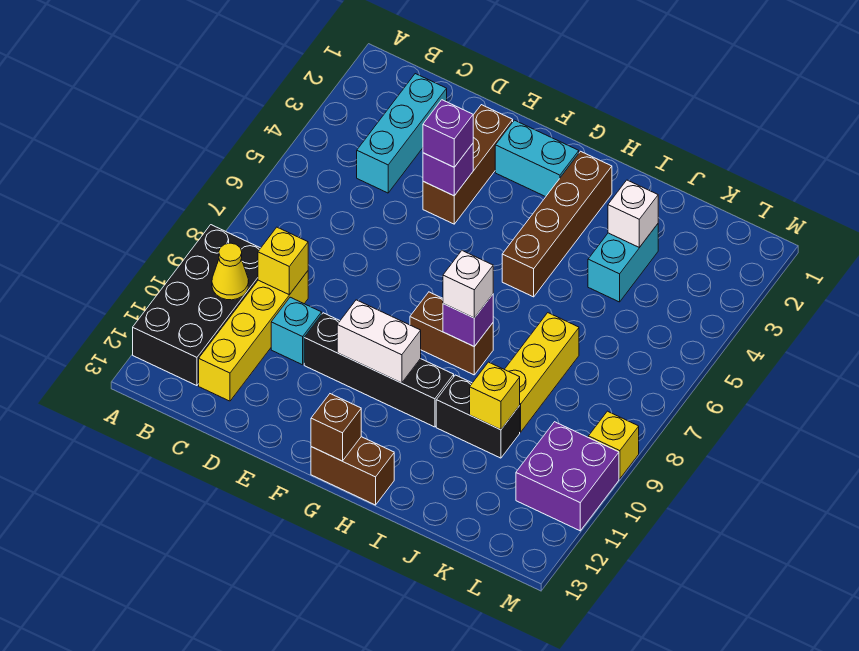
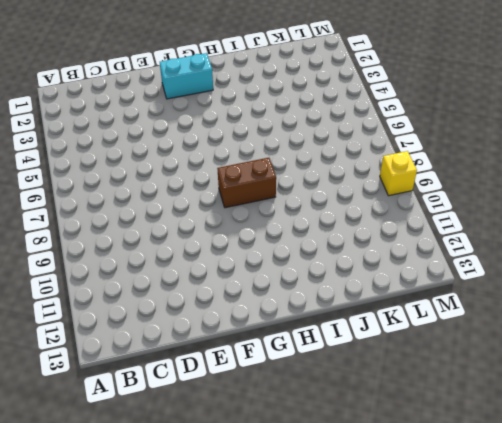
none -> black brick A9:B12 level 1
none -> cyan brick C2:C4 level 1
none -> yellow brick C9:C12 level 1

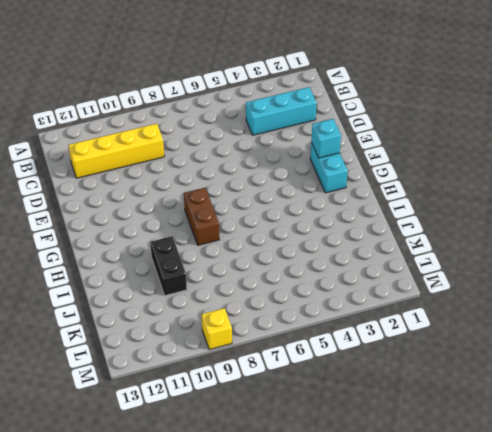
cyan brick F2 level 2 -> cyan brick D10 level 1
none -> black brick A9:B12 level 1
none -> brown brick E2:E4 level 1
none -> black brick E10:H10 level 1

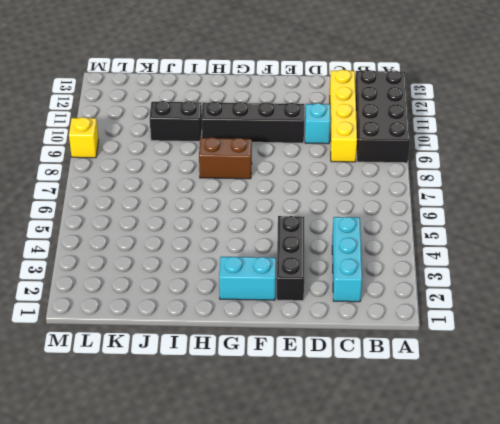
black brick E2:E4 level 1 -> brown brick E2:E4 level 1
none -> brown brick G13:H13 level 1
none -> brown brick H2:H5 level 1
none -> cyan brick J3:J4 level 1

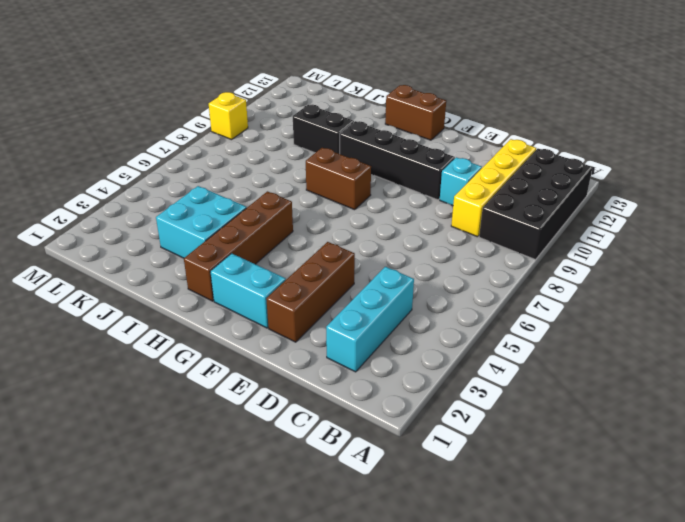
cyan brick I3:J4 level 1 -> cyan brick J3:J4 level 1
none -> yellow brick J7:J9 level 1
none -> purple brick L10:M11 level 1
none -> yellow cone B10 level 2

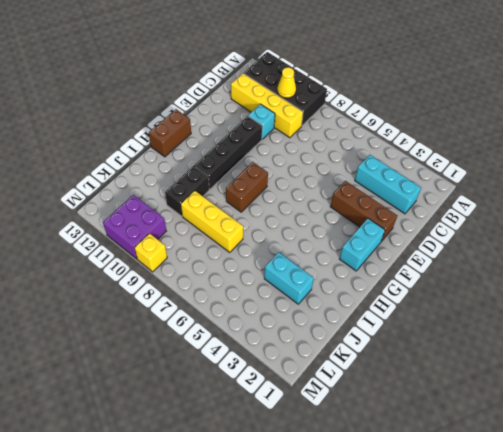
none -> brown brick H2:H5 level 1
none -> yellow brick C9 level 2
none -> purple brick E4 level 2

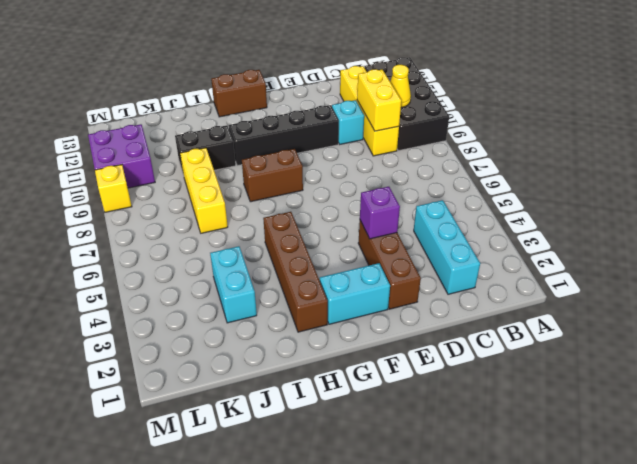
yellow brick C9:C10 level 2 -> yellow brick C9 level 2
none -> white brick F10:G10 level 2
none -> brown brick G13 level 2
none -> purple brick H8 level 2

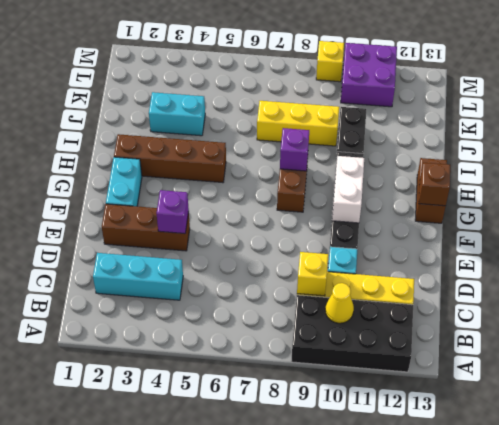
none -> white brick J3 level 2
none -> yellow brick J10 level 2
none -> purple brick E4 level 3

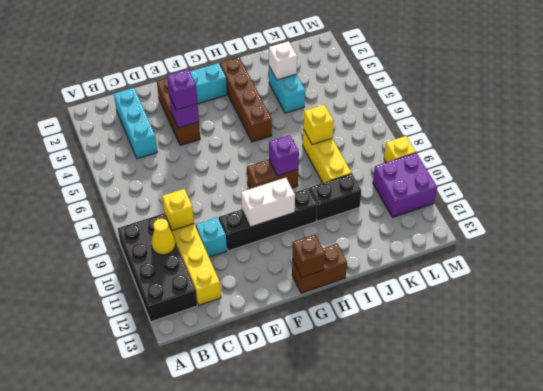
yellow brick J7 level 2 -> yellow brick J10 level 2
none -> white brick H8 level 3

